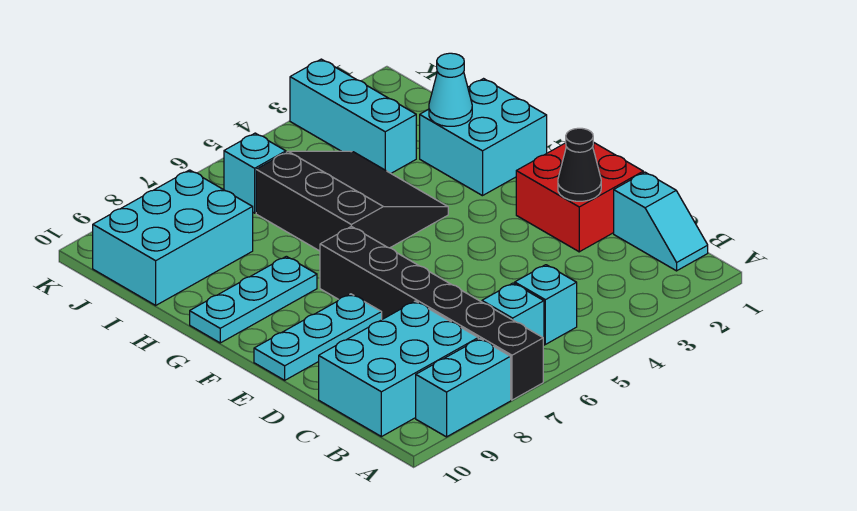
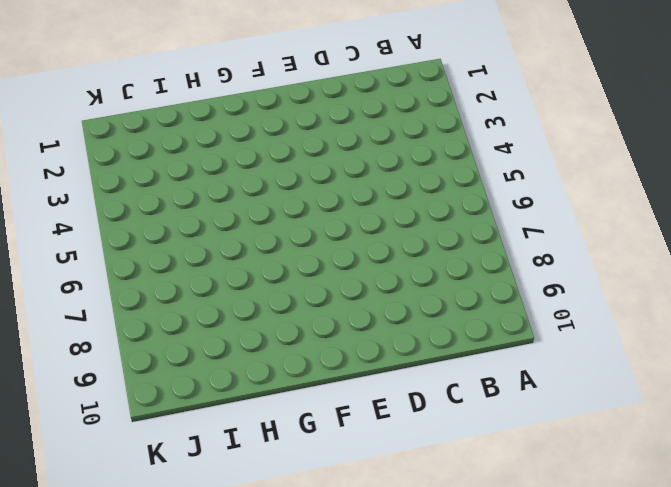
none -> black brick A7:F7 level 1
none -> cyan brick A8:A9 level 1
none -> cyan slope B1:C1 level 1 top C

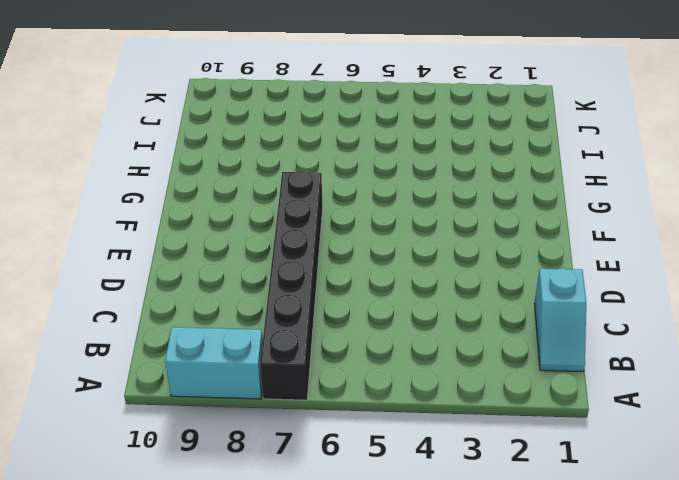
none -> cyan brick B5 level 1
none -> cyan brick B6 level 1
none -> cyan brick B8:C10 level 1

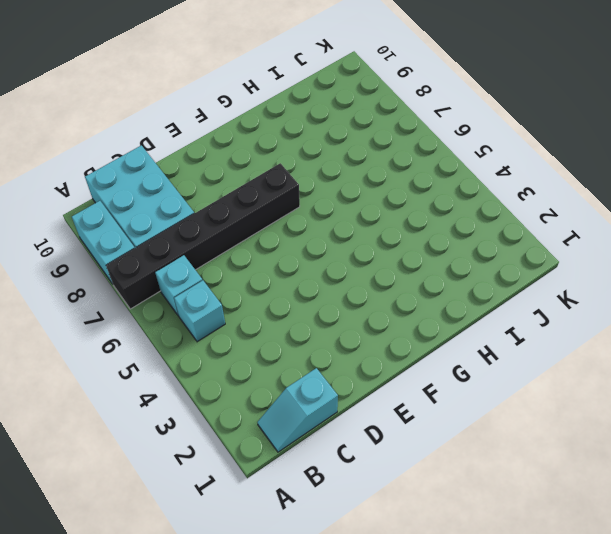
none -> red brick D1:E2 level 1
none -> cyan plate E8:E10 level 1
none -> cyan brick G1:H2 level 1

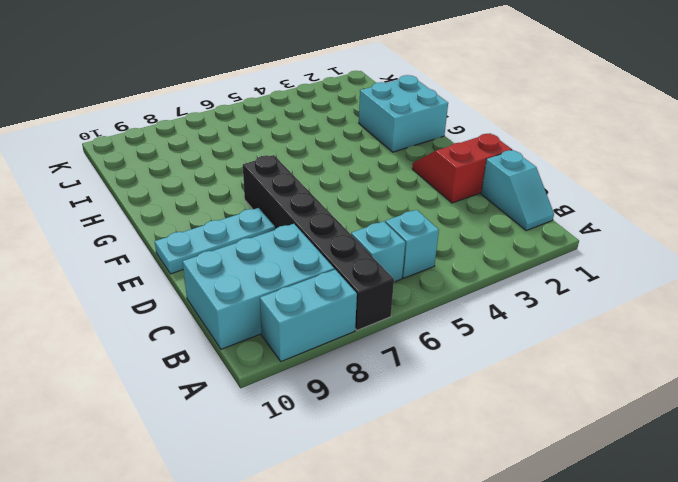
red slope D1:E2 level 1 top D -> red brick D1:E2 level 1
none -> black slope G4:I6 level 1 top 6
none -> cyan plate G8:G10 level 1
none -> cyan brick I3:K3 level 1

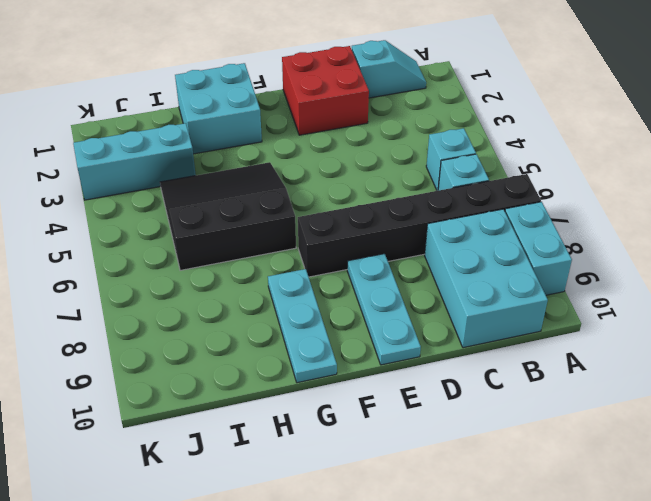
none -> cyan brick I8:J10 level 1
none -> cyan brick J6 level 1
none -> black cone D2 level 2

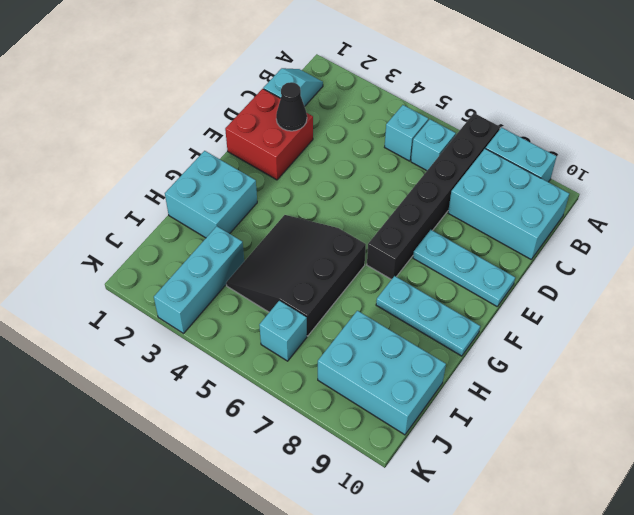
none -> cyan cone H2 level 2

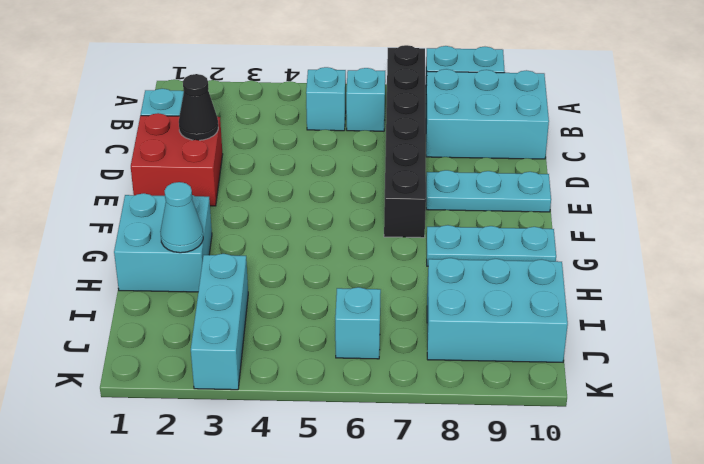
none -> black slope G4:I6 level 1 top 6

